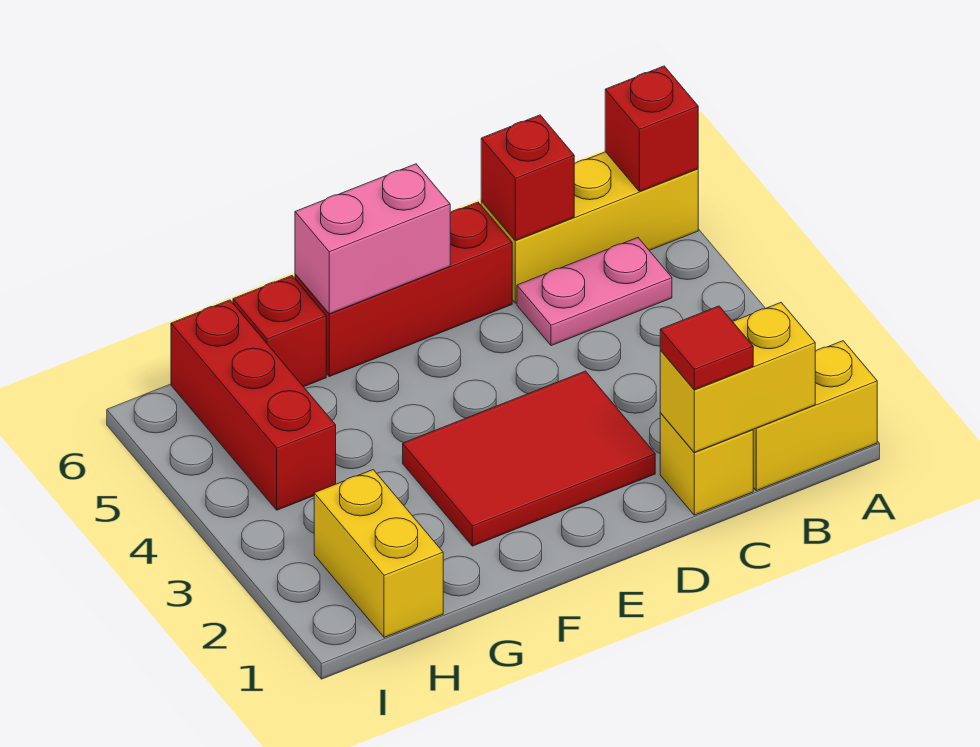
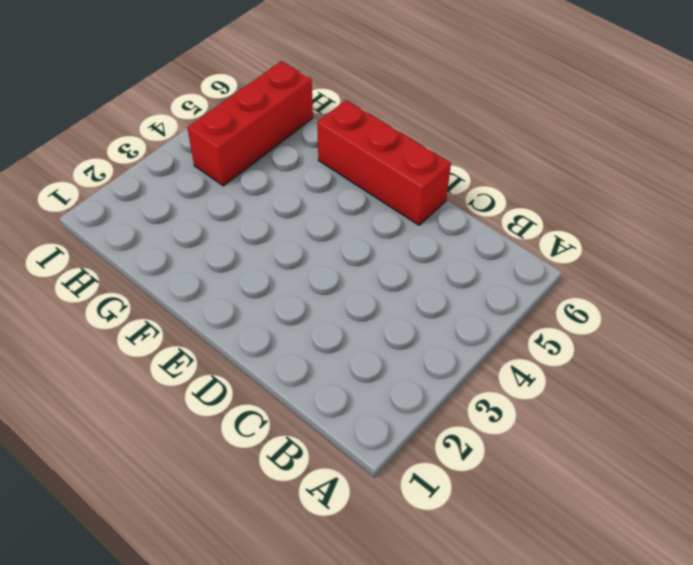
none -> yellow brick A1:B1 level 1
none -> yellow brick A6:C6 level 1
none -> pink plate B5:C5 level 1

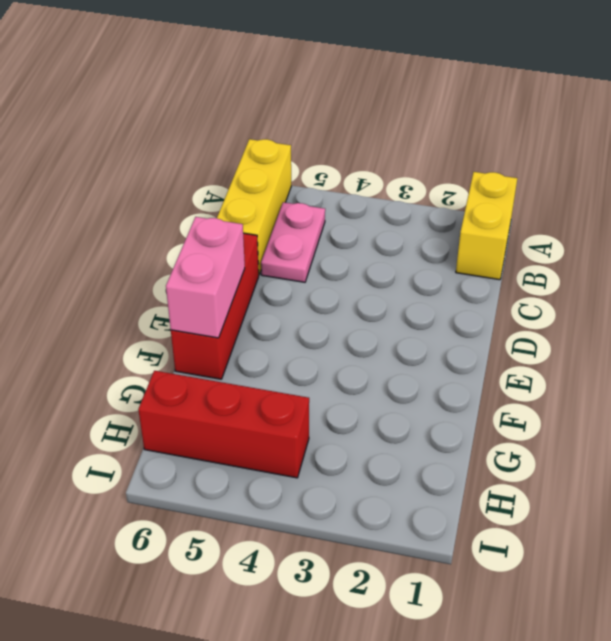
none -> yellow brick C1 level 1
none -> red tile D2:F3 level 1
none -> red brick G6 level 1

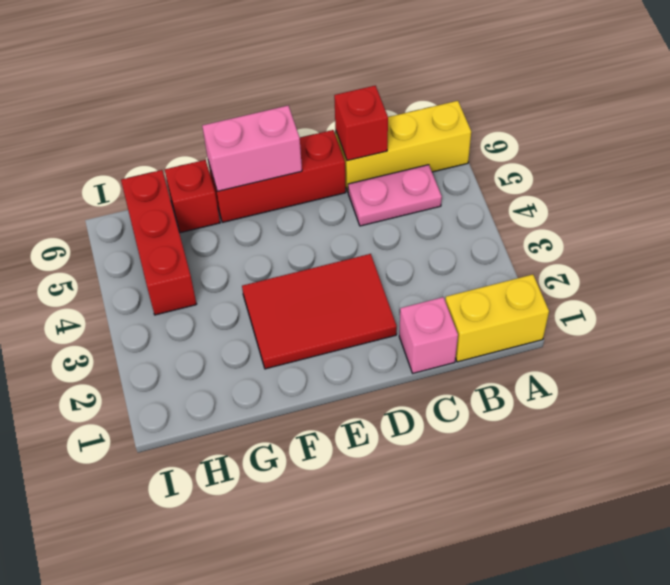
pink brick C1 level 1 -> yellow brick C1 level 1
none -> yellow brick H1:H2 level 1
none -> red brick A6 level 2
none -> yellow brick B1:C1 level 2

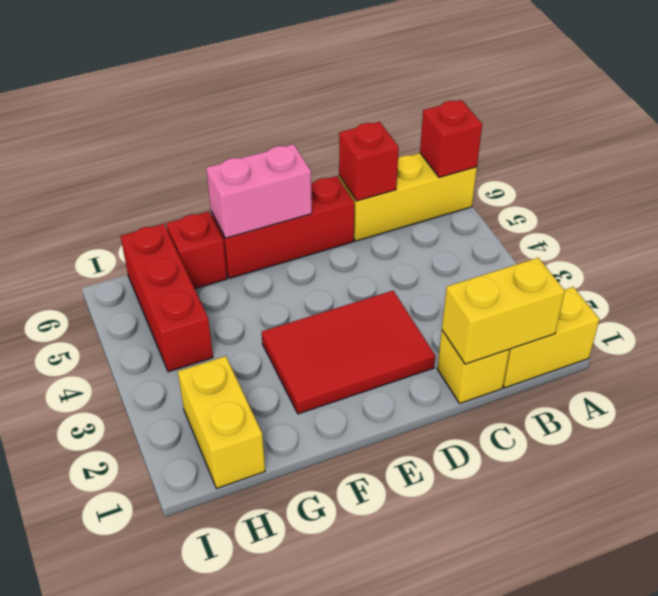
none -> pink plate B5:C5 level 1
none -> red tile C1 level 3

